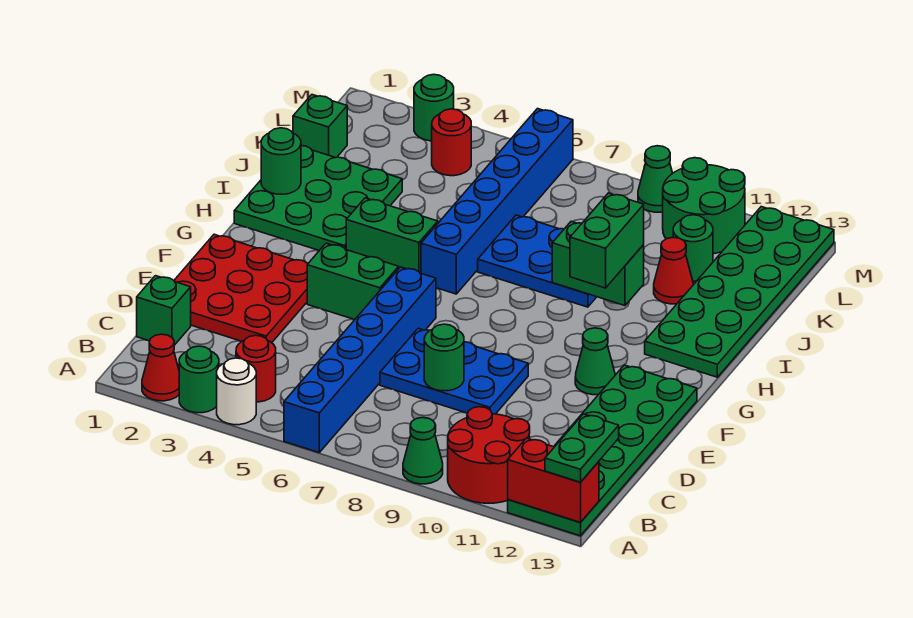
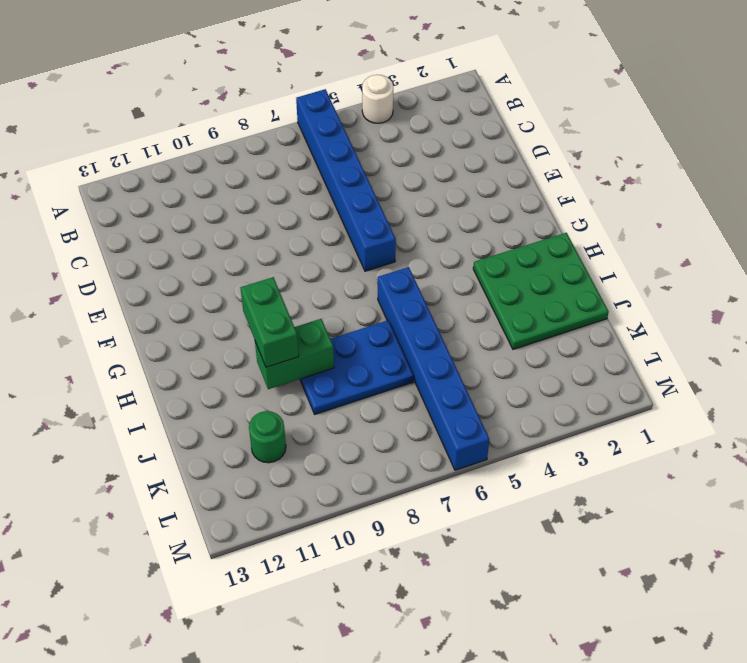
none -> red cone A2 level 1
none -> green round brick A3 level 1
none -> green cone A9 level 1
none -> red round brick A10:B11 level 1

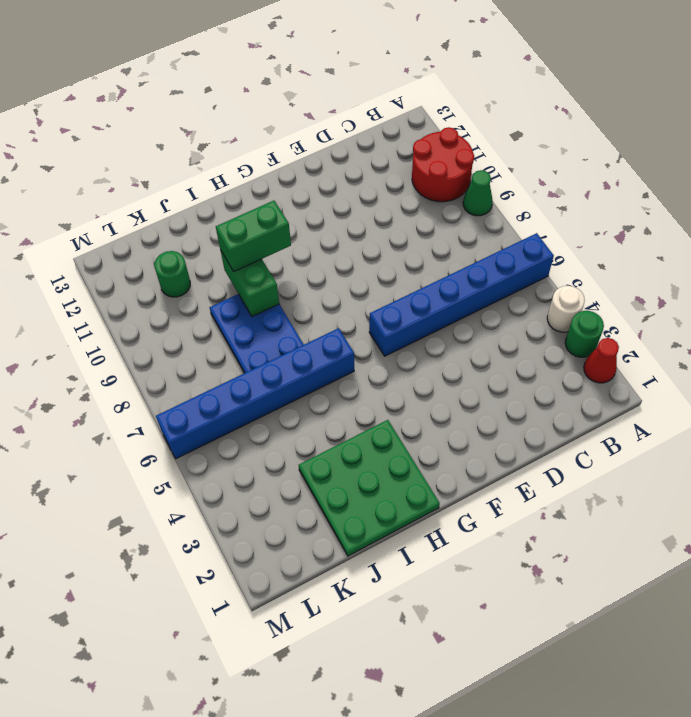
none -> green plate A12:F13 level 1
none -> red round brick B4 level 1
none -> green brick C1 level 1
none -> red plate D1:F3 level 1

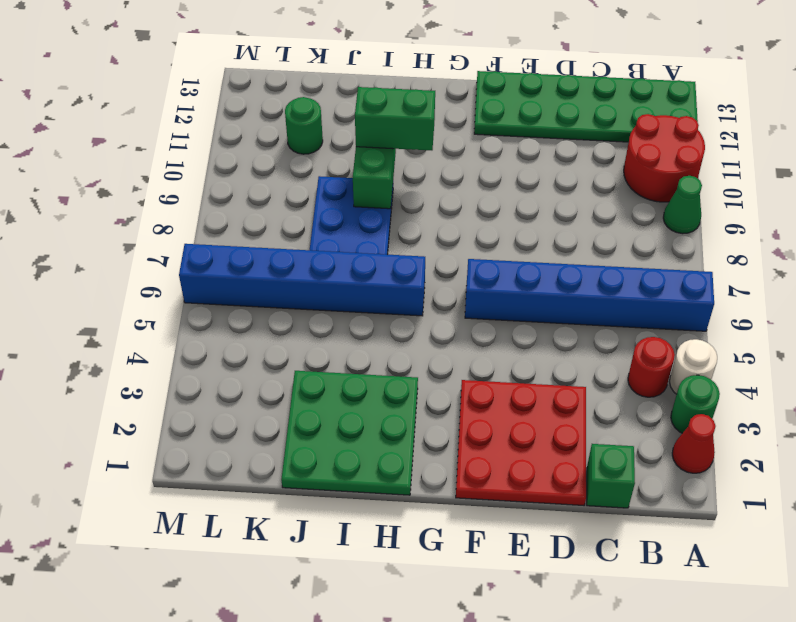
none -> blue plate D7:E9 level 1
none -> green brick F4:F5 level 1
none -> green cone F11 level 1
none -> green brick H4:H5 level 1

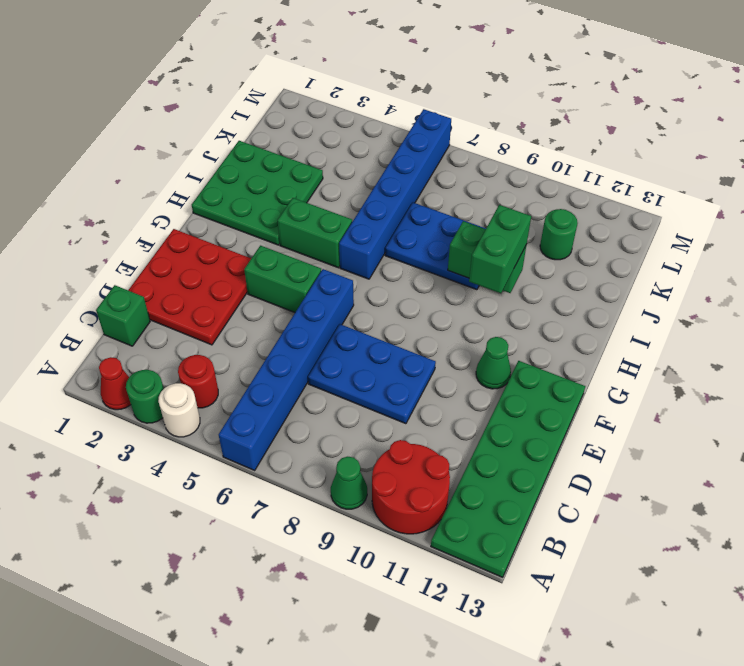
none -> green plate H12:M13 level 1
none -> red cone J11 level 1
none -> green brick K1 level 1
none -> red round brick L4 level 1

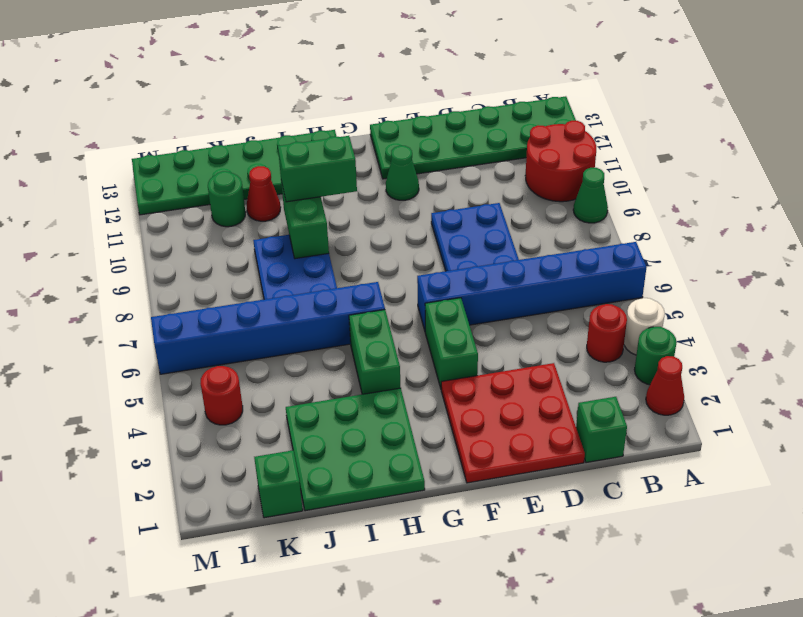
none -> green round brick L10:M11 level 1
none -> green round brick M3 level 1
none -> green cone M9 level 1
none -> red brick A12:A13 level 2

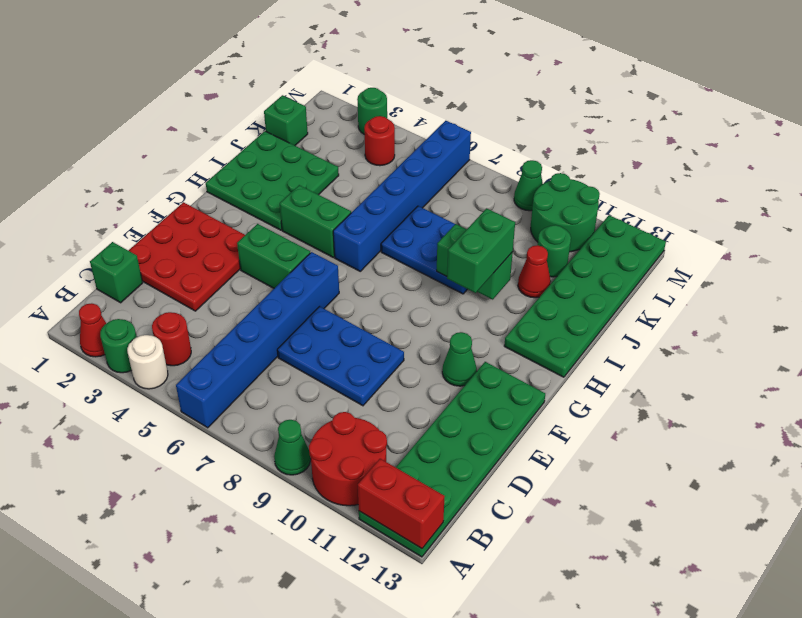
none -> green round brick D8 level 2
none -> green round brick I1 level 2
none -> green plate A13:B13 level 3

